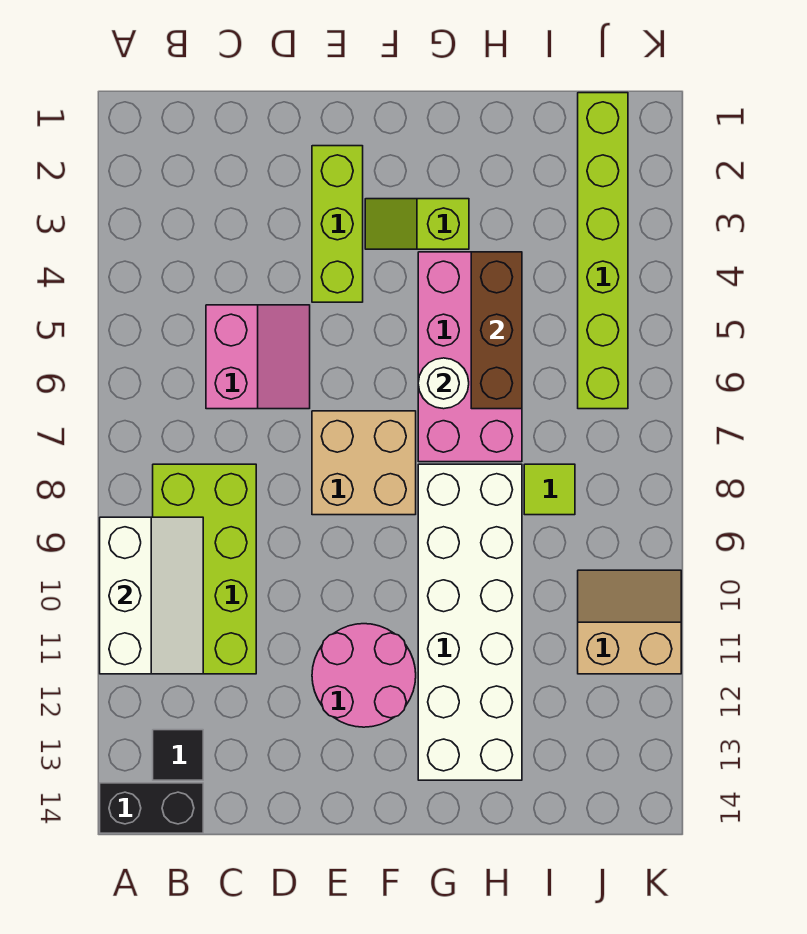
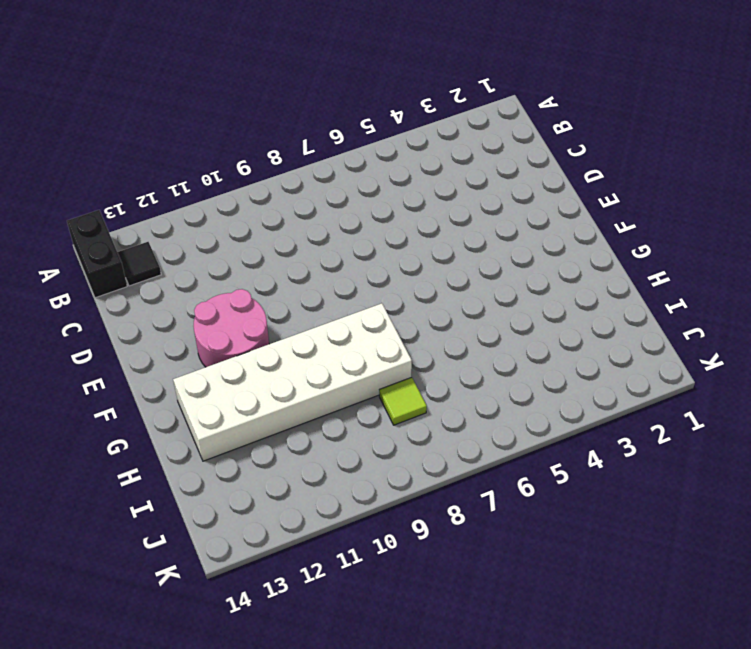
none -> lime brick B8:C11 level 1
none -> pink slope C5:D6 level 1 top C
none -> lime brick E2:E4 level 1

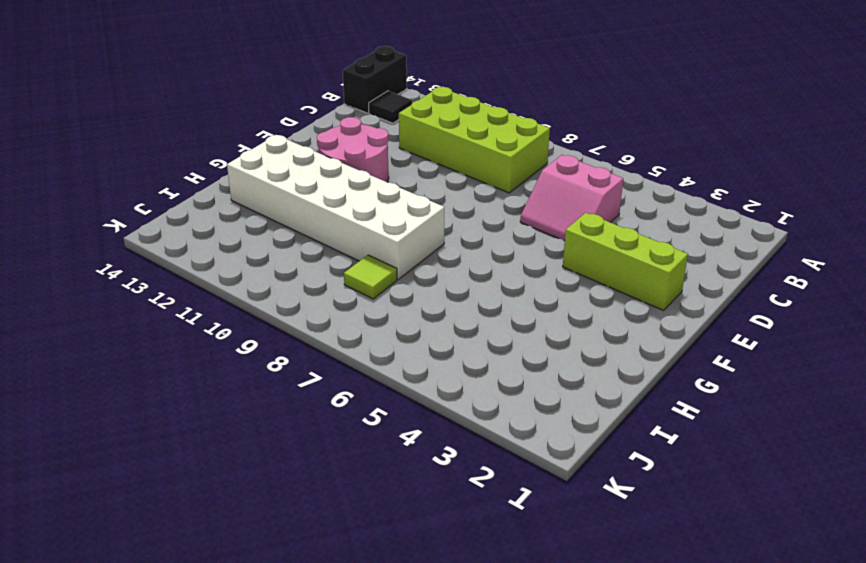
none -> tan brick E7:F8 level 1
none -> lime slope F3:G3 level 1 top G
none -> pink brick G4:H7 level 1

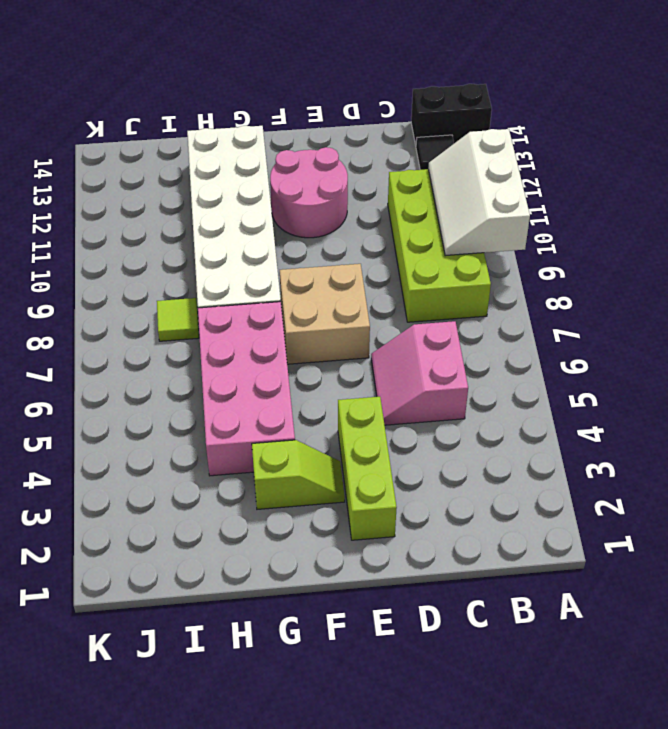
none -> lime brick J1:J6 level 1
none -> tan slope J10:K11 level 1 top 11
none -> white round brick G6 level 2

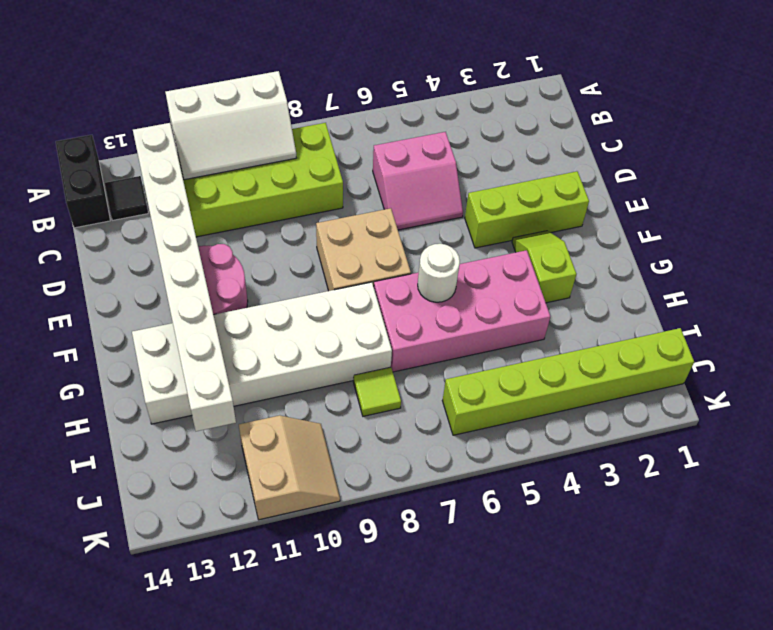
white brick B12:I12 level 2 -> none
none -> brown brick H4:H6 level 2

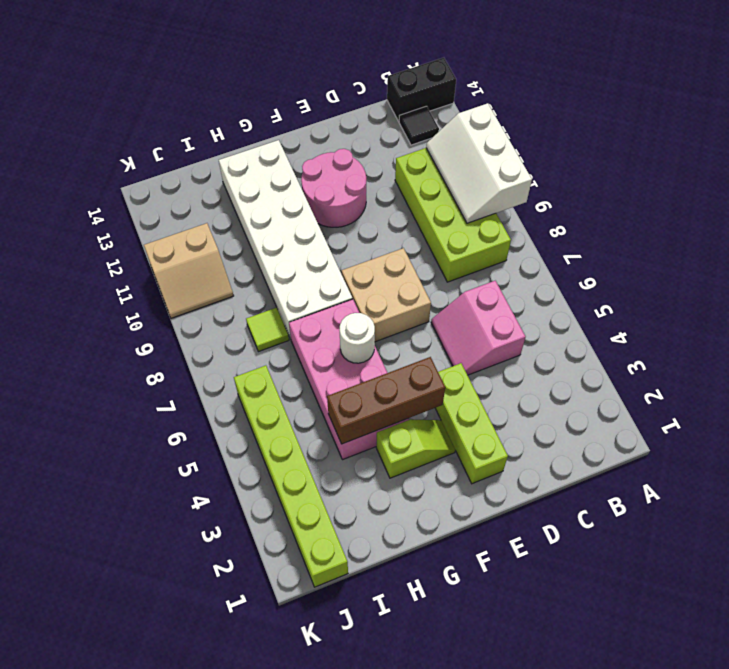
brown brick F4:H4 level 2 -> brown brick H4:H6 level 2

